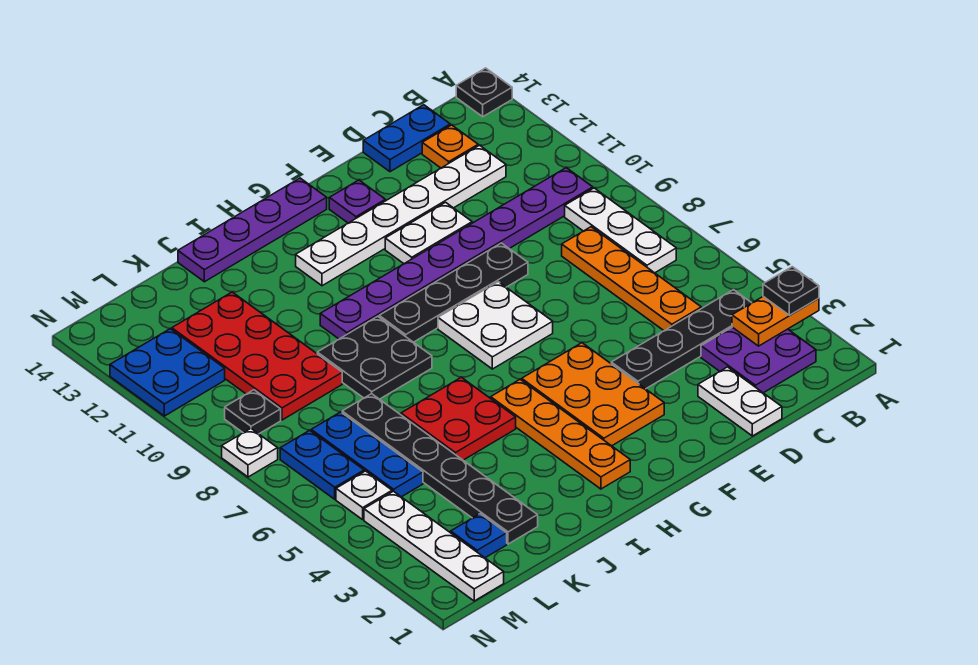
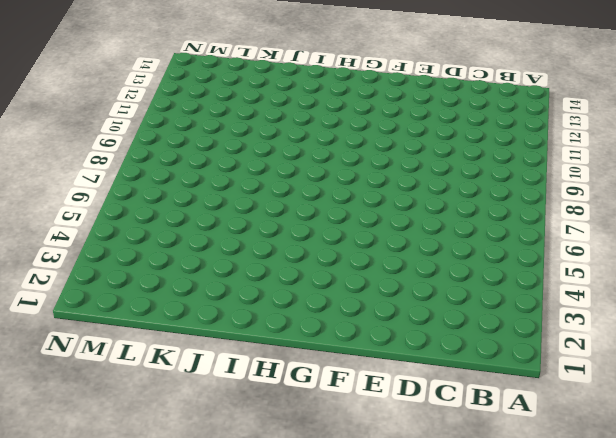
none -> black plate A14 level 1
none -> purple plate B2:C3 level 1
none -> black plate B4:E4 level 1
none -> white plate B7:B9 level 1

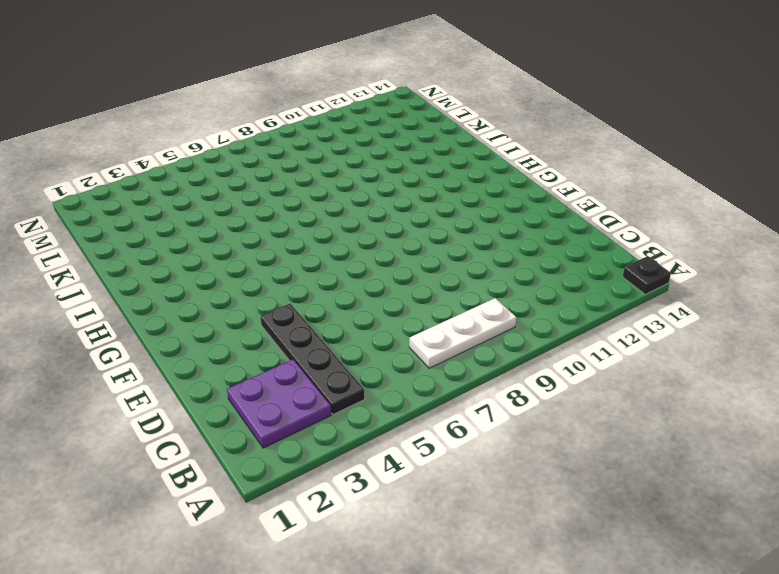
none -> purple plate B10:I10 level 1
none -> orange plate C5:C8 level 1
none -> white plate C12:H12 level 1
none -> orange plate C13 level 1

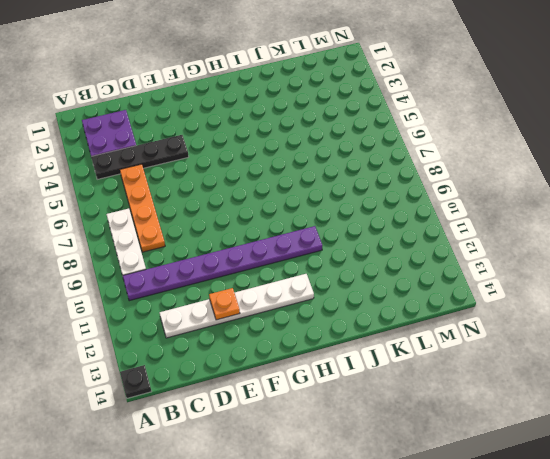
orange plate E12 level 2 -> orange plate C13 level 1
none -> blue plate C14:D14 level 1
none -> white plate D1:D2 level 1
none -> black plate E9:H9 level 1
none -> white plate E11:F11 level 1

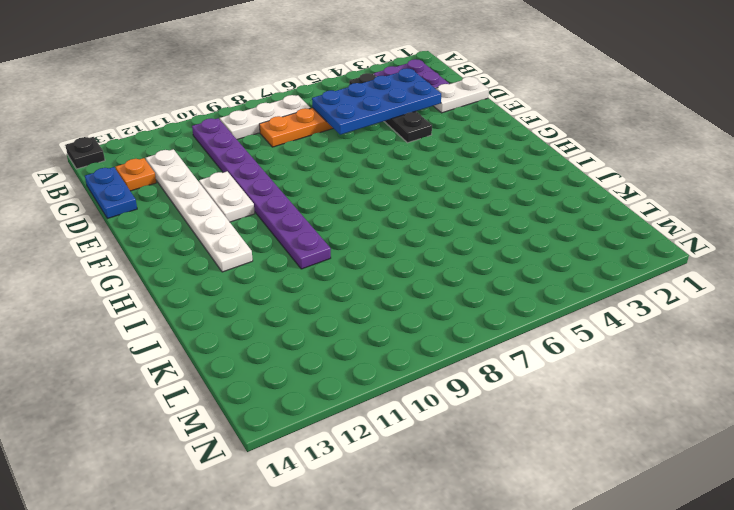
blue plate C3:D6 level 2 -> none
none -> black plate E9:H9 level 1
none -> orange plate F3:G5 level 1
none -> white plate F7:G8 level 1
none -> purple plate F13 level 1

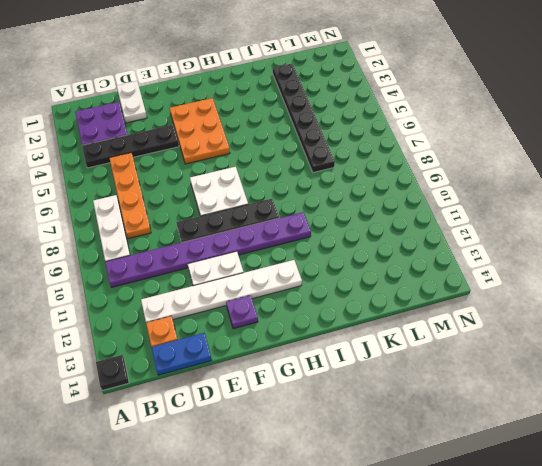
none -> purple plate G14:J14 level 1
none -> orange plate H2:H5 level 1
none -> red plate I5:J6 level 1
none -> black plate I8:J9 level 1

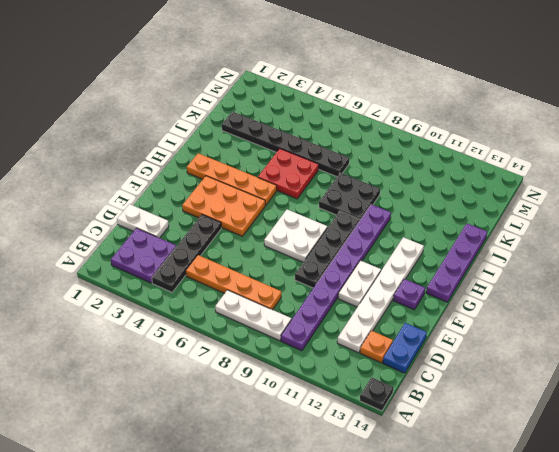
none -> red plate K9:L12 level 1
none -> blue plate L2 level 1
none -> blue plate L5:L7 level 1
none -> white plate M1:M4 level 1

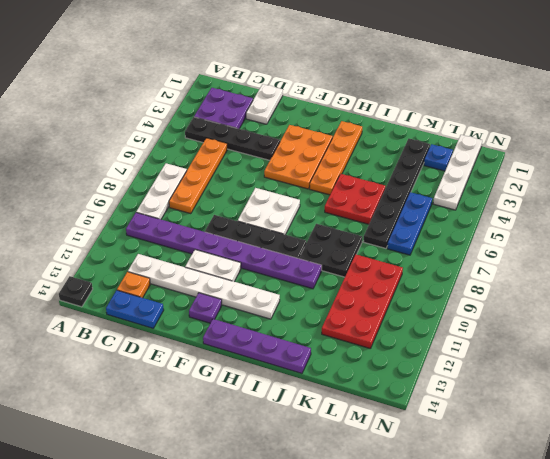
none -> white plate M5 level 1
none -> blue plate M6:M7 level 1
none -> black plate M9 level 1
none -> blue plate M11:N12 level 1

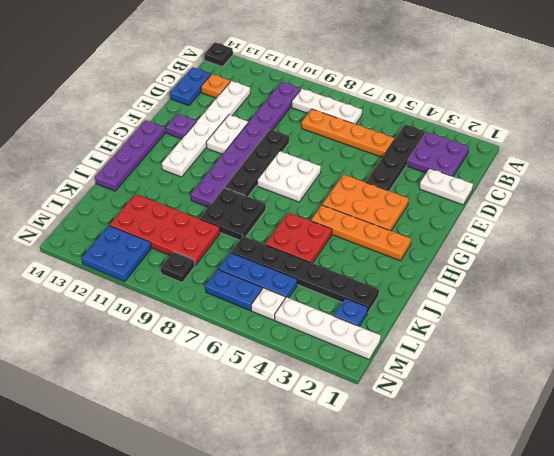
none -> white plate N8 level 1
none -> orange plate A3:B3 level 2
none -> black plate A3 level 3

